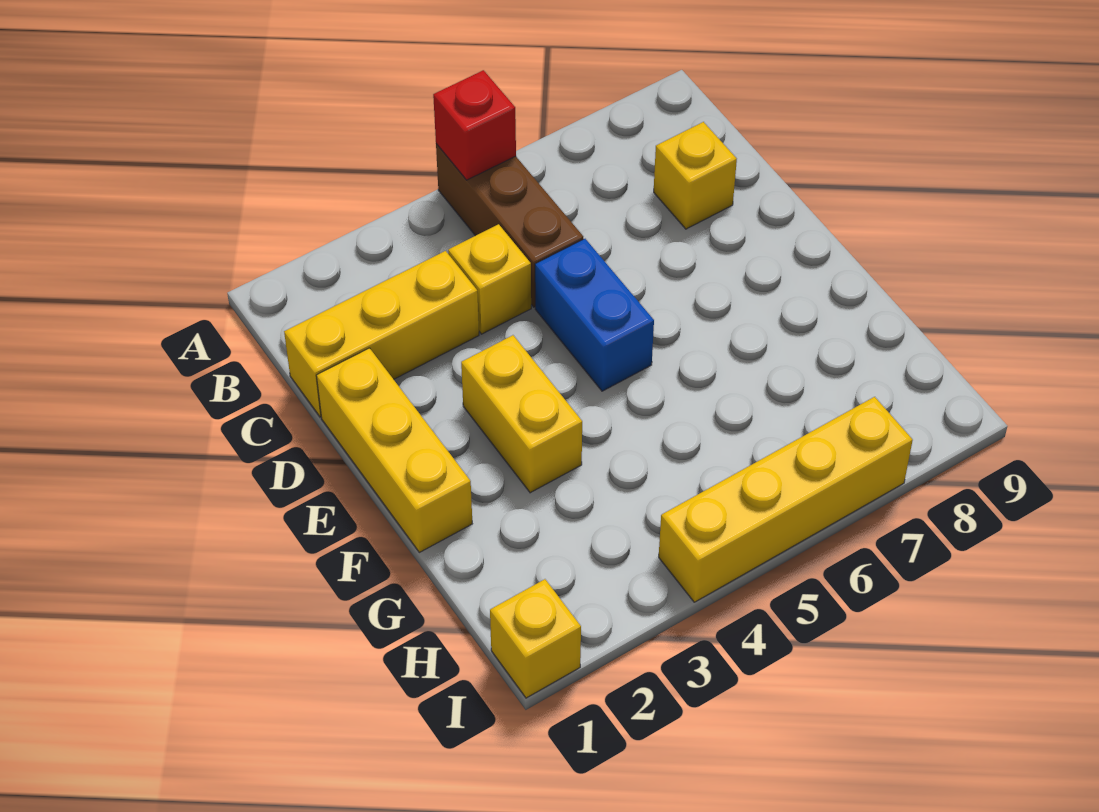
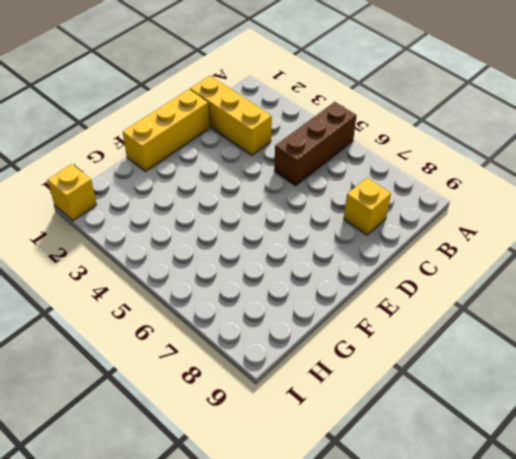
none -> yellow brick C4 level 1
none -> blue brick D5:E5 level 1

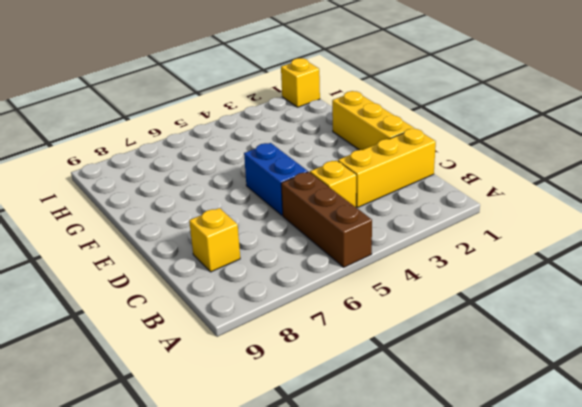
none -> yellow brick E3:F3 level 1
none -> yellow brick I4:I7 level 1

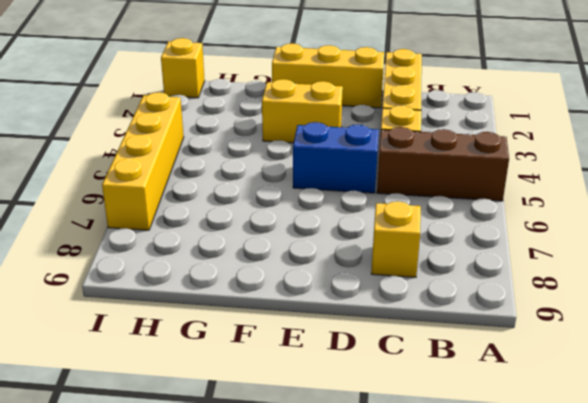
none -> red brick A5 level 2

